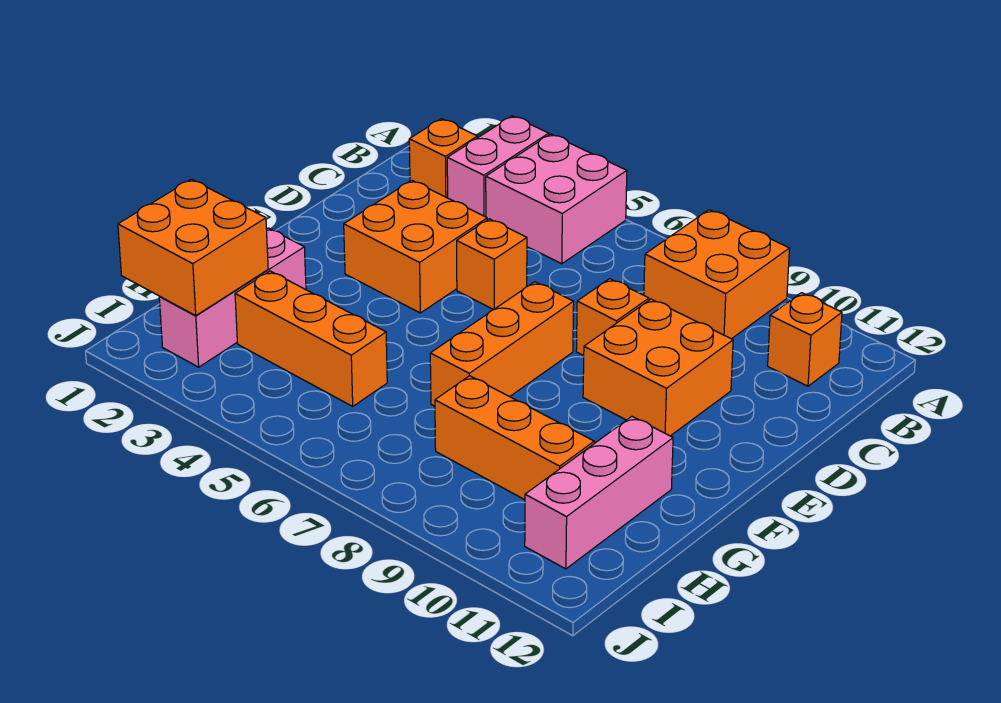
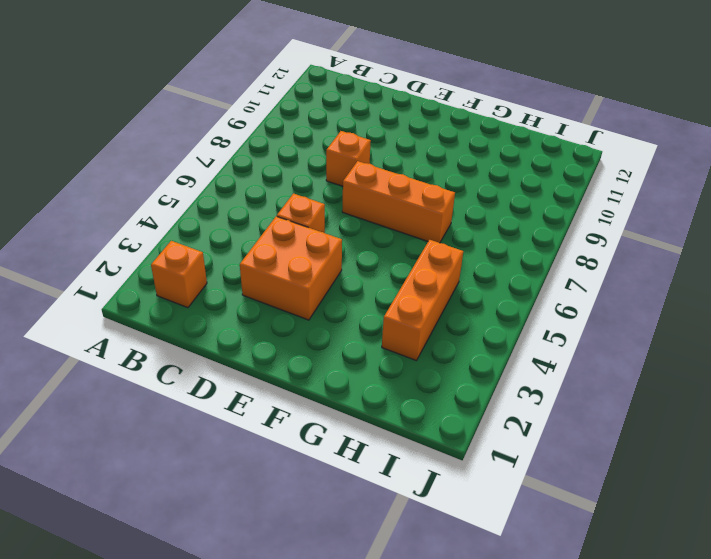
none -> pink brick A3:B3 level 1
none -> pink brick A4:B5 level 1
none -> orange brick A8:B9 level 1

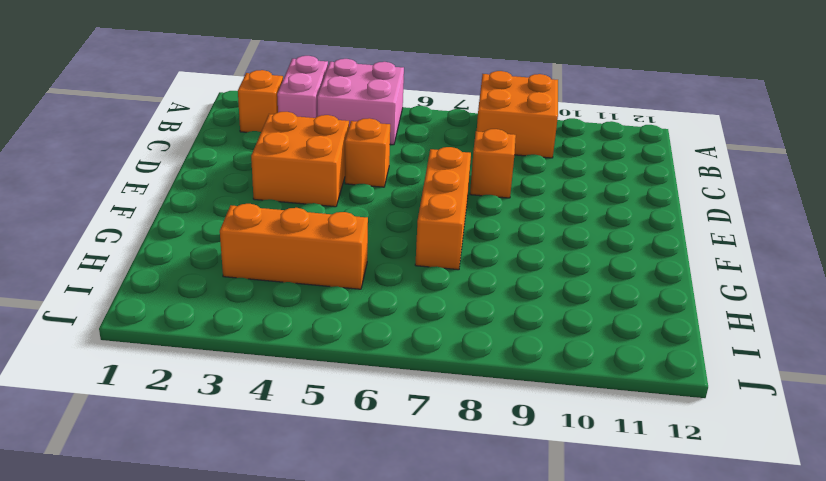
none -> orange brick B11 level 1
none -> orange brick D9:E10 level 1
none -> pink brick G2:I2 level 1

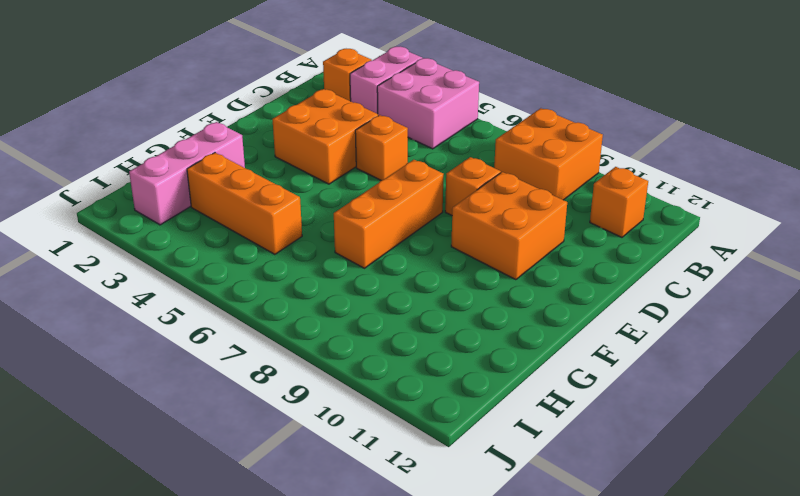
none -> pink brick G11:I11 level 1
none -> orange brick H8:H10 level 1
none -> orange brick H1:I2 level 2

